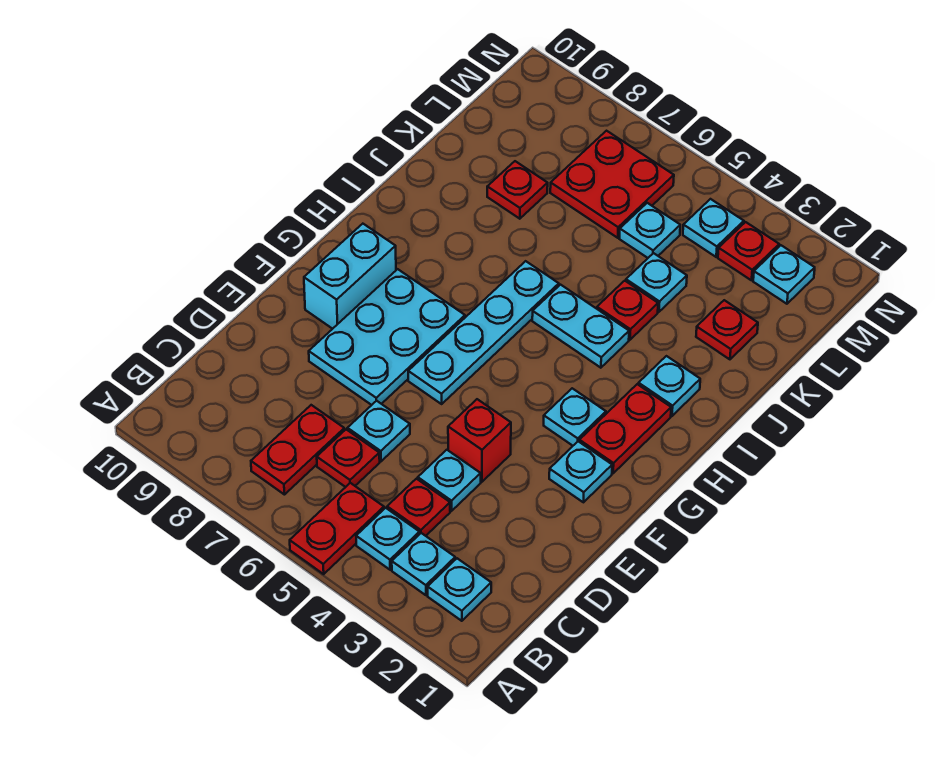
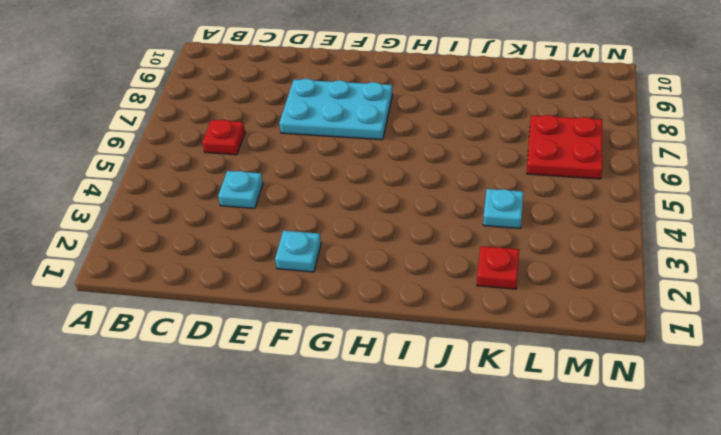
none -> red plate A5:B5 level 1
none -> cyan plate B2 level 1
none -> cyan plate B3 level 1

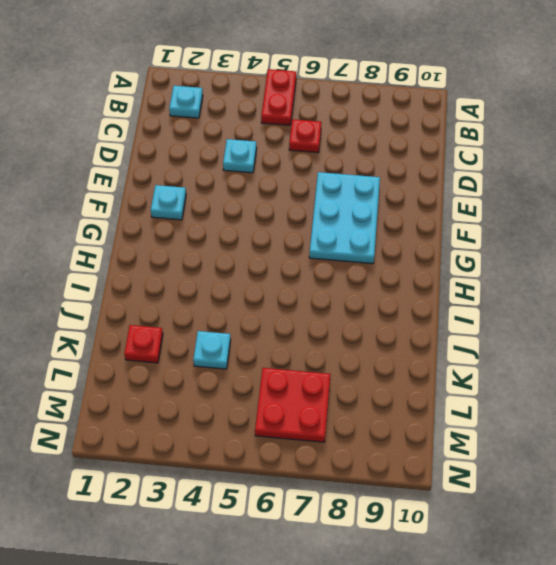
none -> cyan plate B3 level 1
none -> cyan plate B4 level 1
none -> red plate B7:C7 level 1

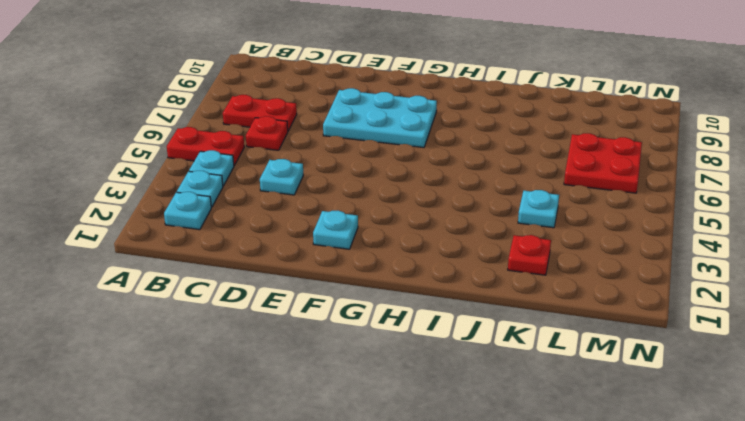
none -> red plate C4 level 1
none -> cyan plate D6 level 1
none -> red brick E4 level 1

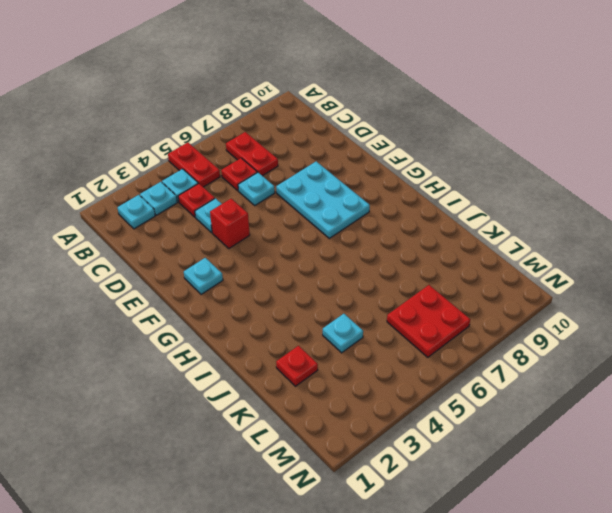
none -> cyan plate F6:I6 level 1
none -> cyan brick F9:G9 level 1
none -> red plate G2:H2 level 1

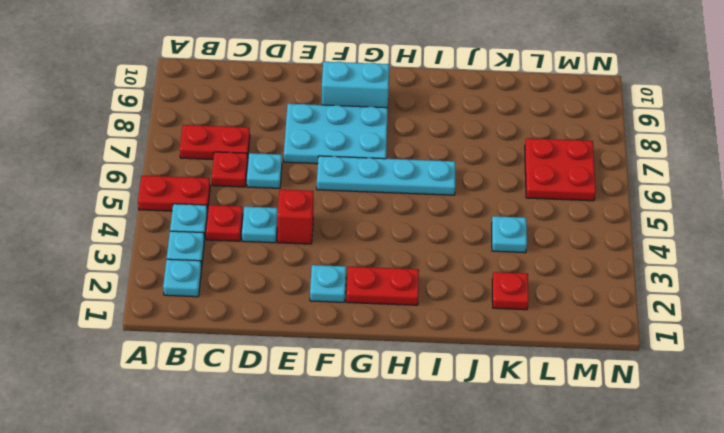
none -> cyan plate G3 level 1
none -> cyan plate I2 level 1
none -> cyan plate I4:I5 level 1

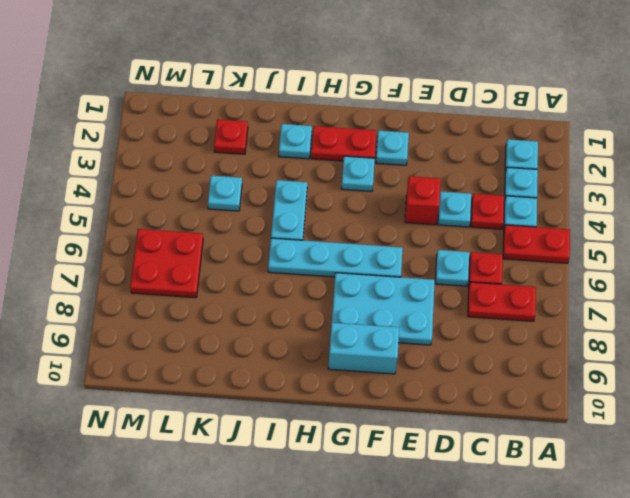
none -> red plate J4 level 1
none -> red plate K8 level 1
none -> cyan plate L5 level 1

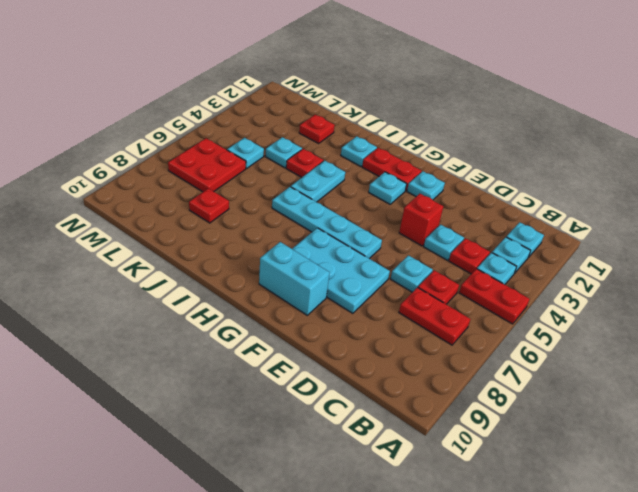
none -> cyan plate M2 level 1
none -> red plate M3 level 1
none -> cyan plate M4 level 1

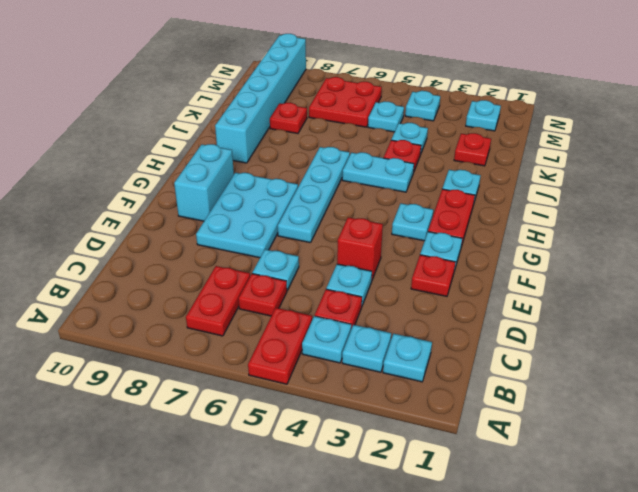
red plate E2 level 1 -> red plate M3 level 1
cyan brick I9:N9 level 1 -> none

